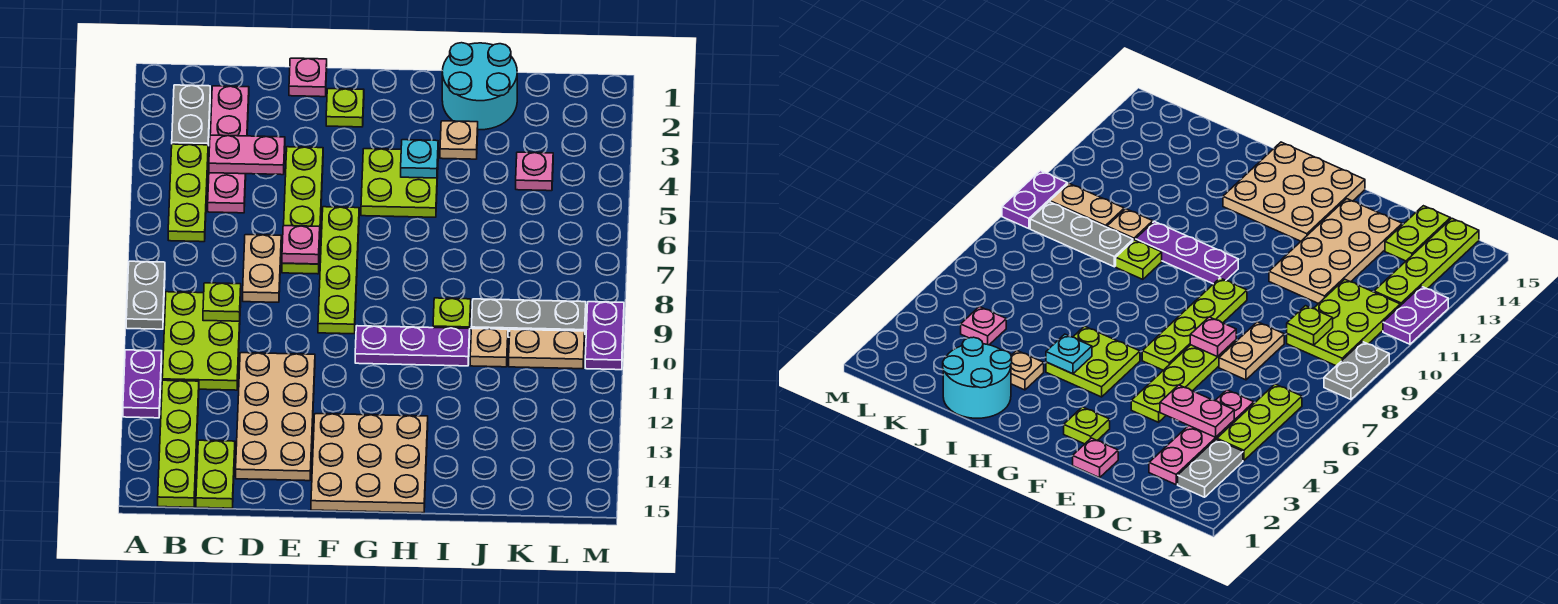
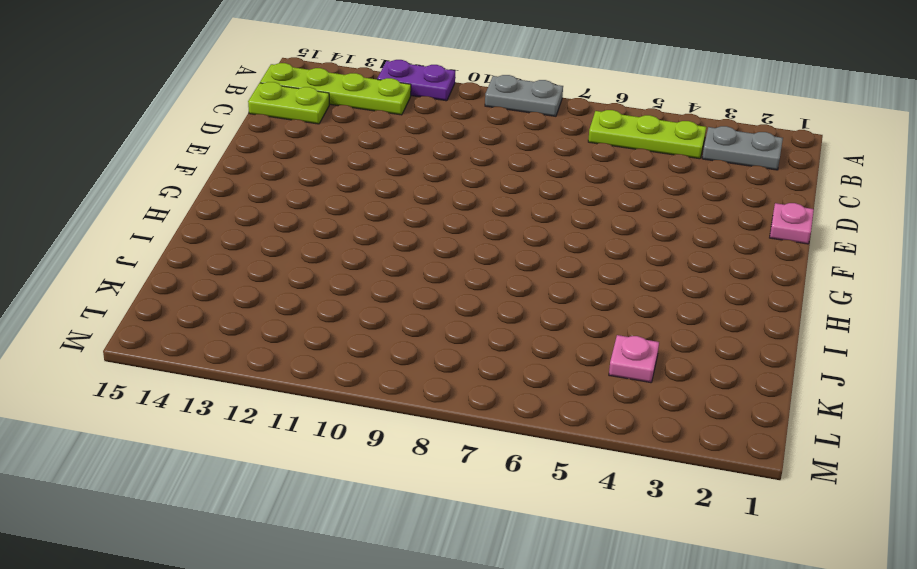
none -> lime plate B9:C11 level 1
none -> pink plate C2:C5 level 1
none -> tan plate D7:D8 level 1

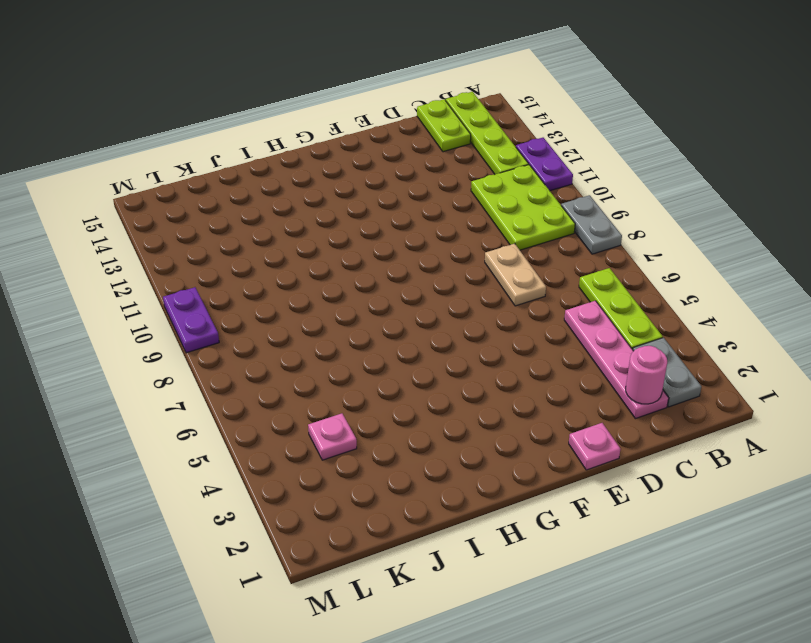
pink round brick C2 level 2 -> none
none -> tan plate D11:E14 level 1
none -> lime plate E4:E7 level 1
none -> lime plate F2 level 1

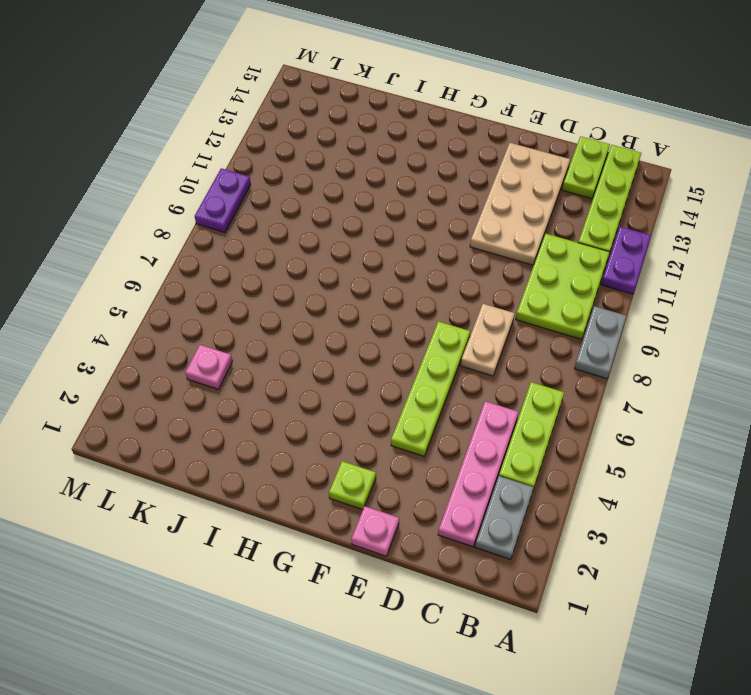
none -> lime plate F6:F9 level 1
none -> tan plate F13:H15 level 1
none -> lime plate G4:H5 level 1

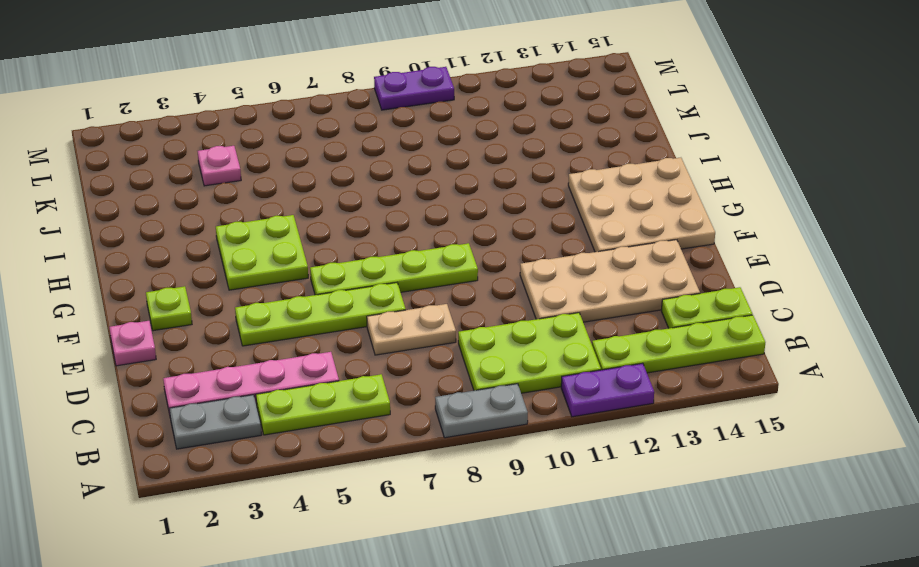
none -> purple plate G10:I10 level 1
none -> cyan round brick I1:J2 level 1
none -> tan plate I3 level 1

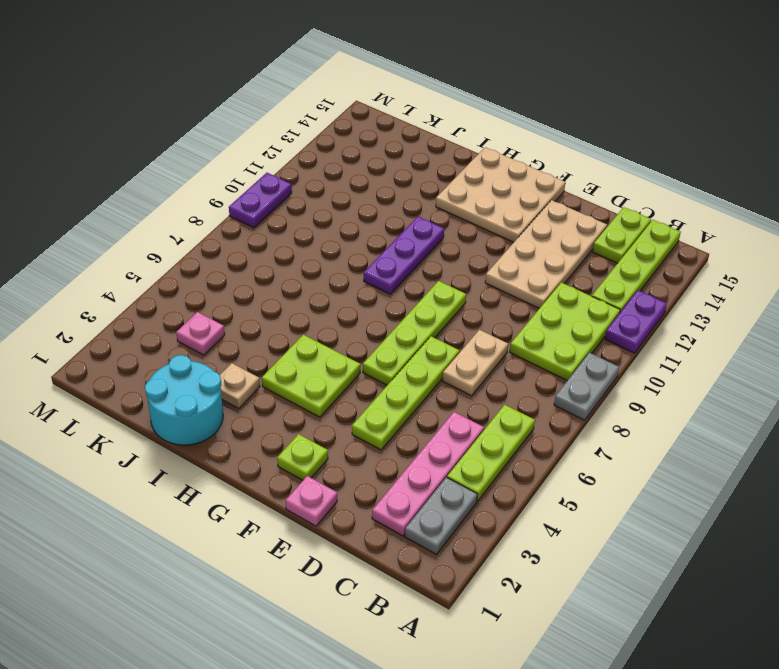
purple plate H9:H11 level 1 -> purple plate G10:I10 level 1
none -> lime plate I9 level 1
none -> grey plate J9:L9 level 1
none -> tan plate J10 level 1

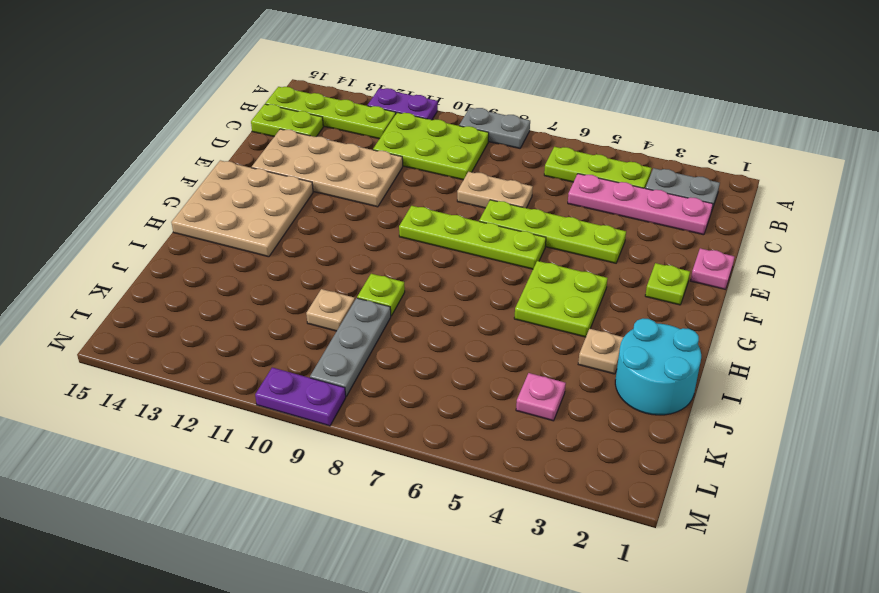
none -> purple plate G10:I10 level 1
none -> tan plate K10:L10 level 1
none -> pink plate C4:D4 level 2

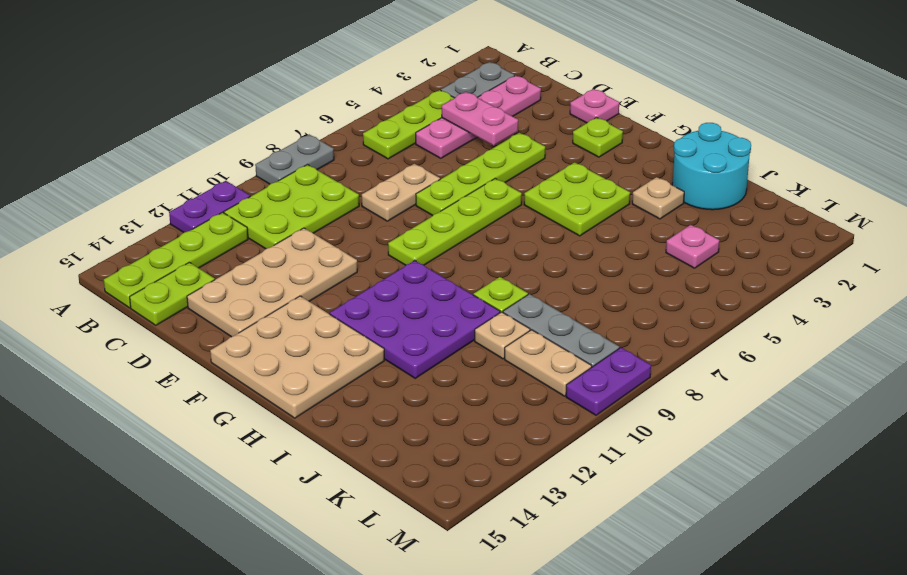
purple plate G10:I12 level 1 -> purple plate G10:I10 level 1
none -> lime plate C9 level 2
none -> pink plate E7 level 2
none -> cyan plate H4 level 2

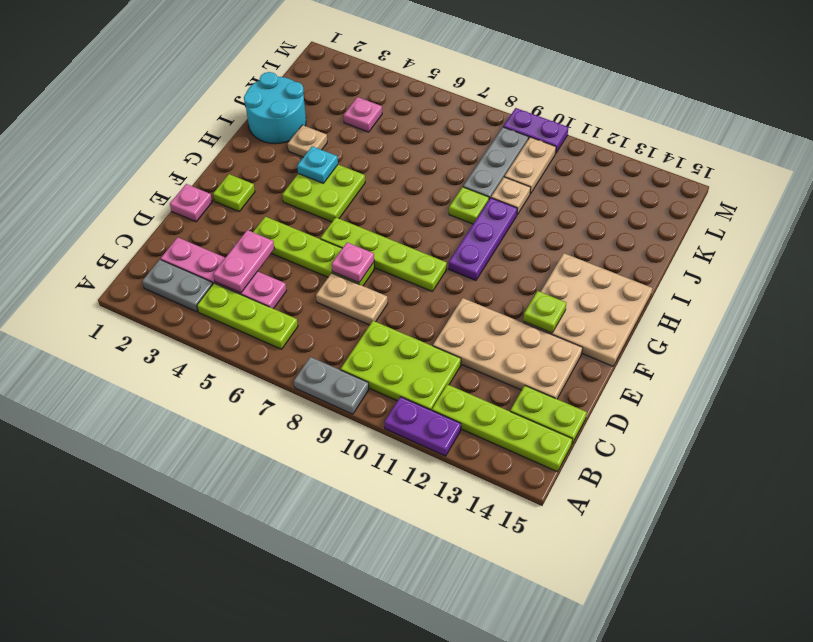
lime plate F13 level 2 -> lime plate C9 level 2

